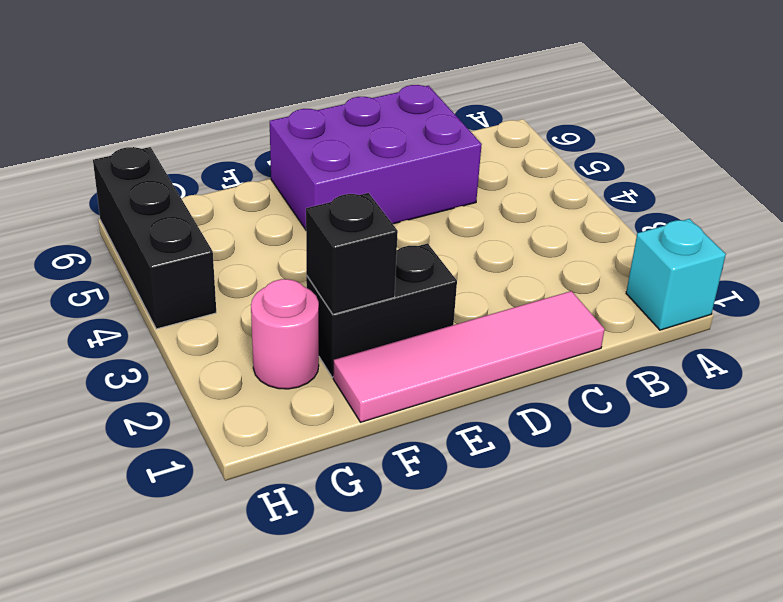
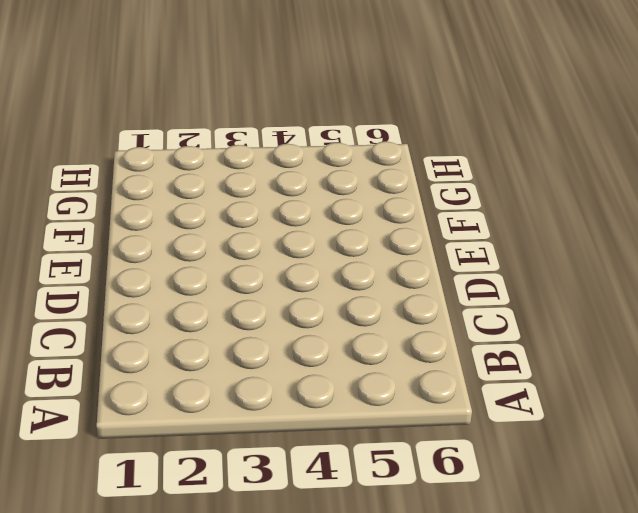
none -> cyan brick A1 level 1
none -> pink tile C1:F1 level 1

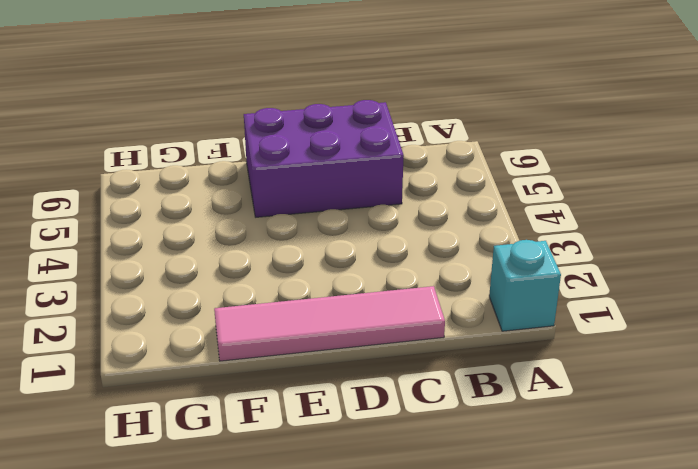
none -> black brick E2:F2 level 1
none -> pink round brick G2 level 1

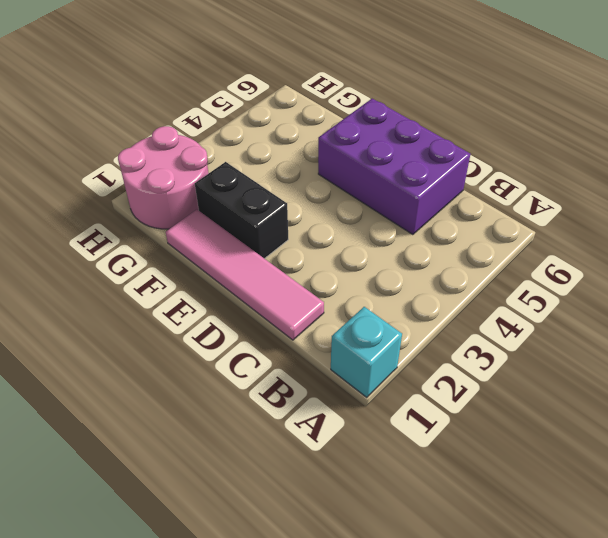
pink round brick G1:H2 level 1 -> pink round brick G2 level 1
none -> black brick H4:H6 level 1
none -> black brick F2 level 2

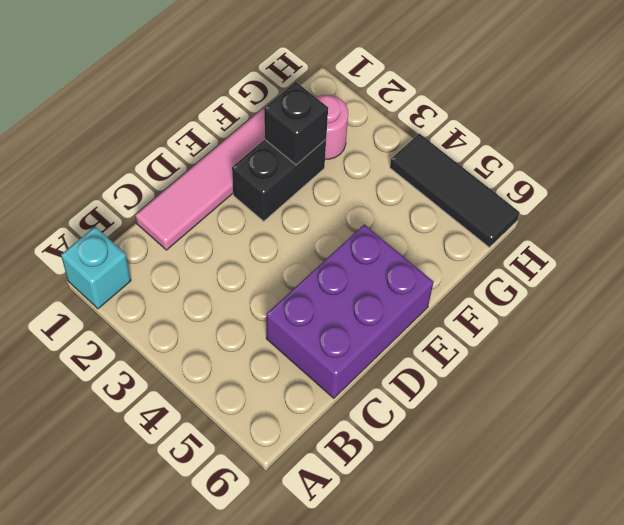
black tile H4:H6 level 1 -> black brick H4:H6 level 1

